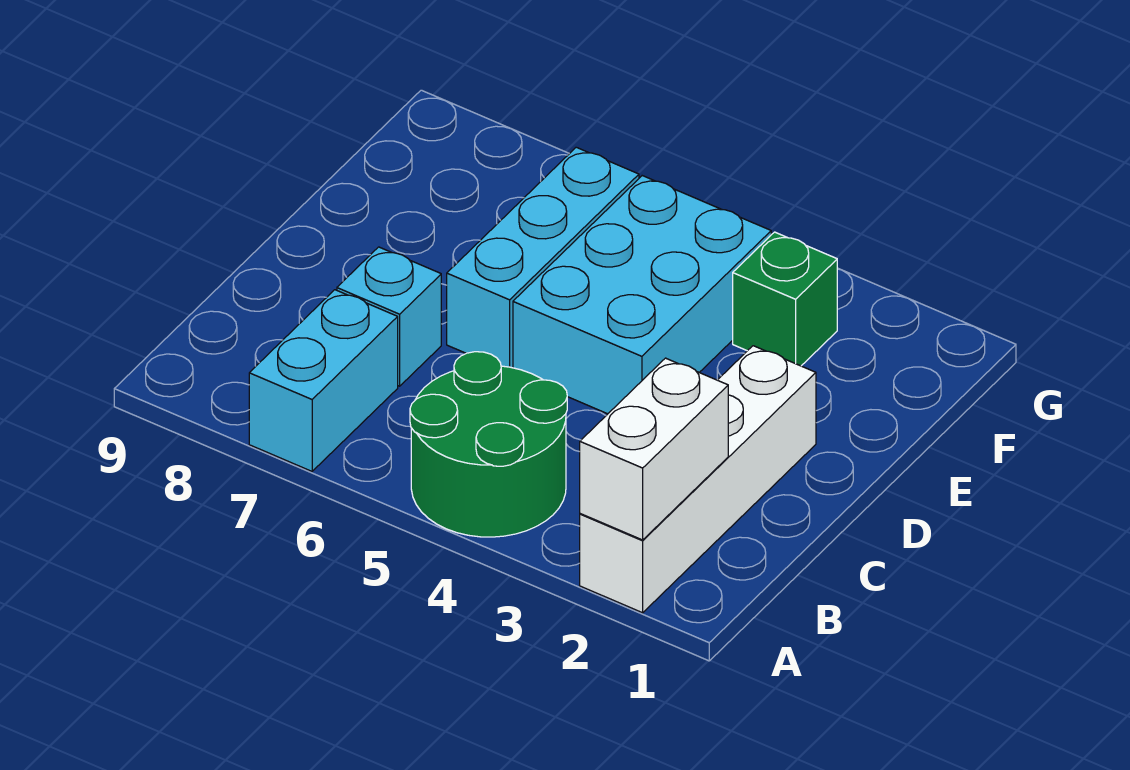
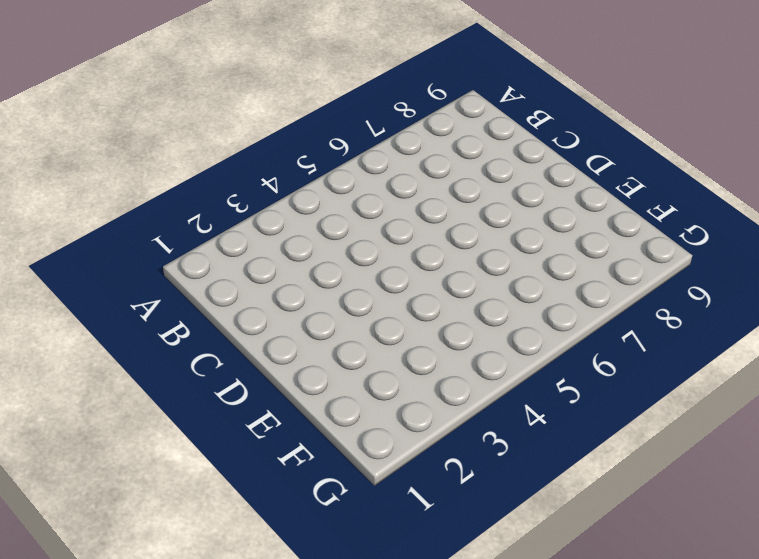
none -> white brick A2:D2 level 1
none -> green round brick A4:B5 level 1

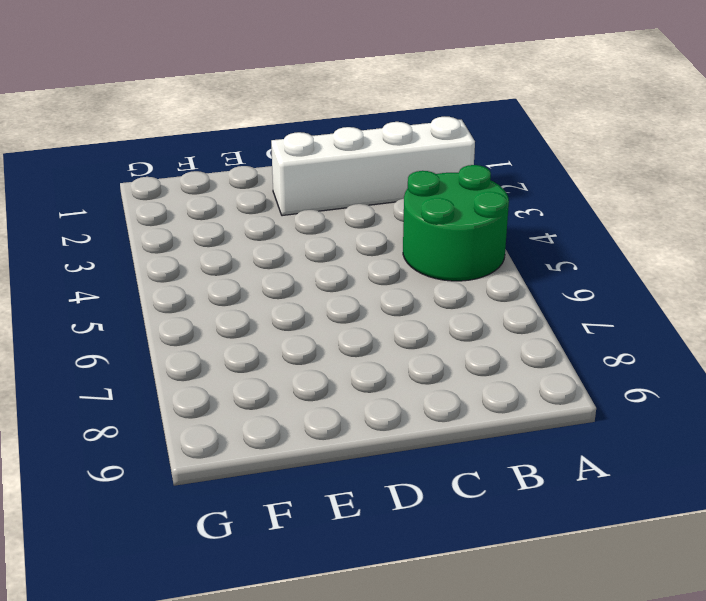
none -> cyan brick A7:B7 level 1
none -> cyan brick C7 level 1

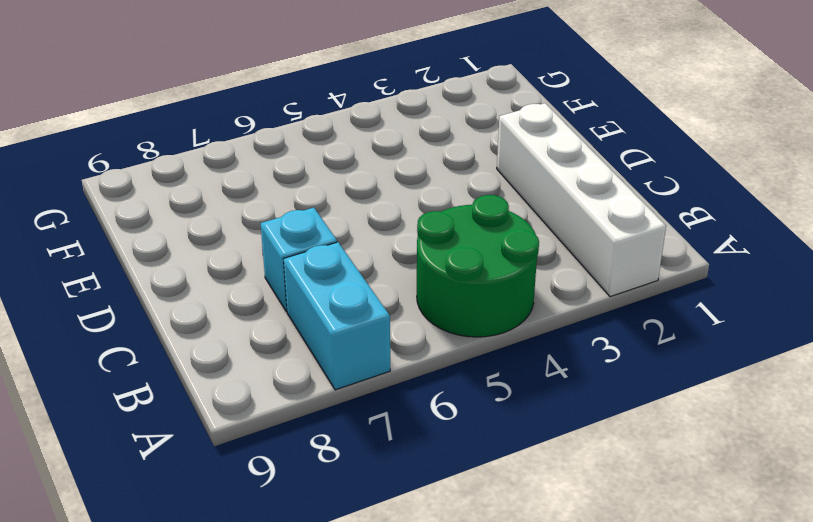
none -> cyan brick D4:F5 level 1
none -> cyan brick D6:F6 level 1

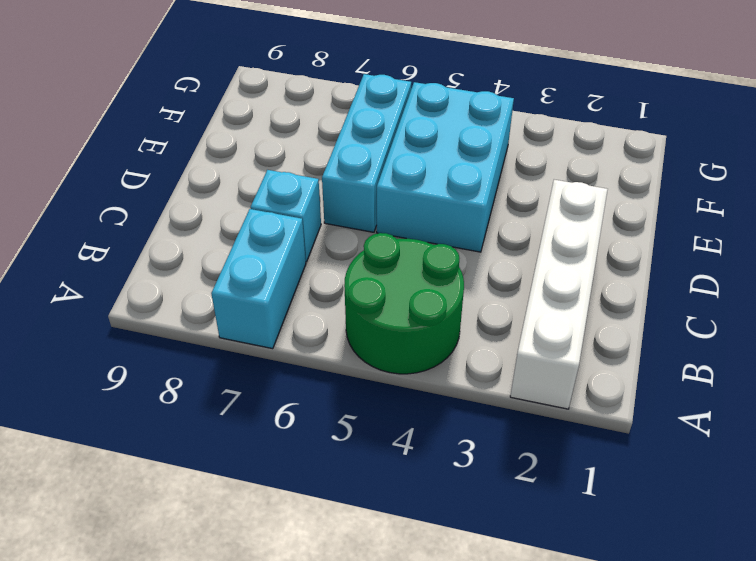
none -> green brick F3 level 1
none -> white brick A2:B2 level 2

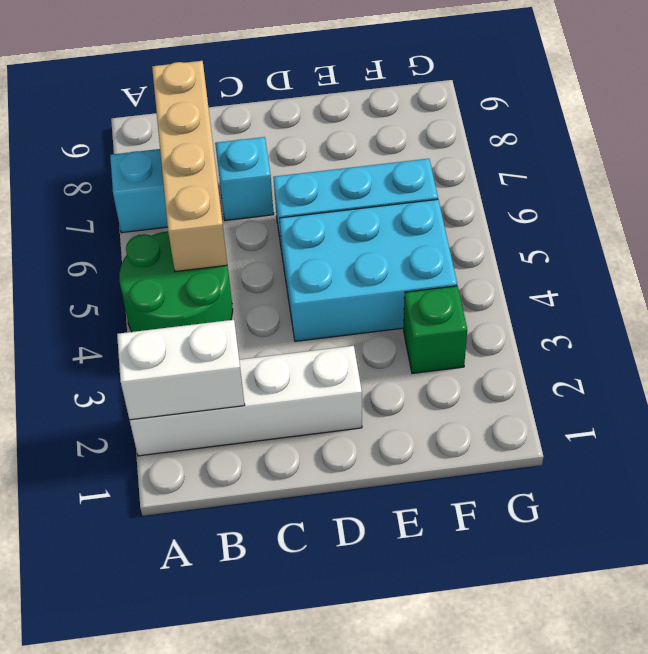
tan brick B5:B8 level 2 -> none

